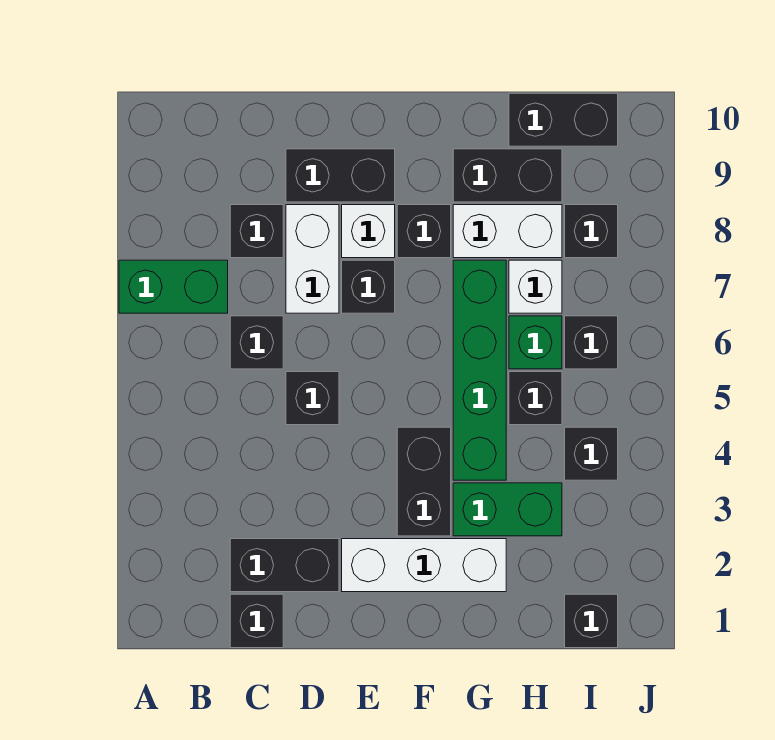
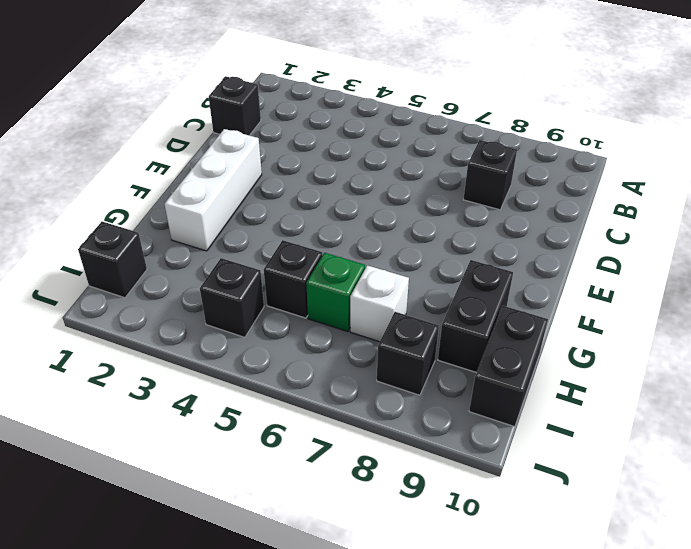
none -> green brick A7:B7 level 1
none -> black brick C2:D2 level 1
none -> black brick C6 level 1

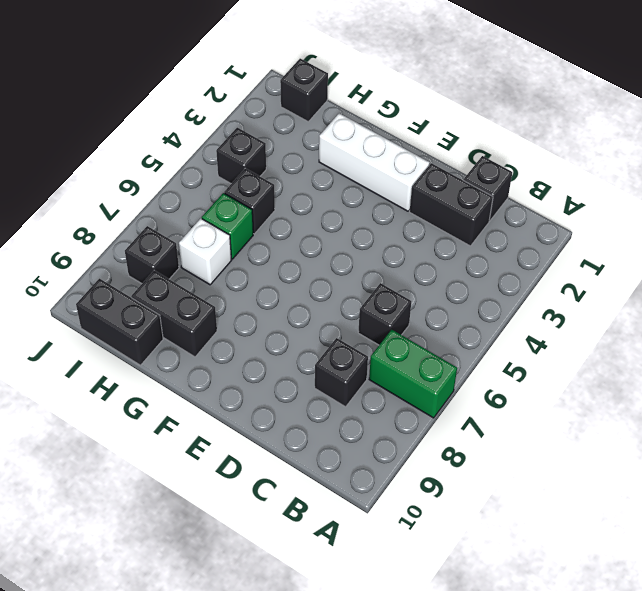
none -> black brick D5 level 1
none -> white brick D7:D8 level 1
none -> black brick D9:E9 level 1

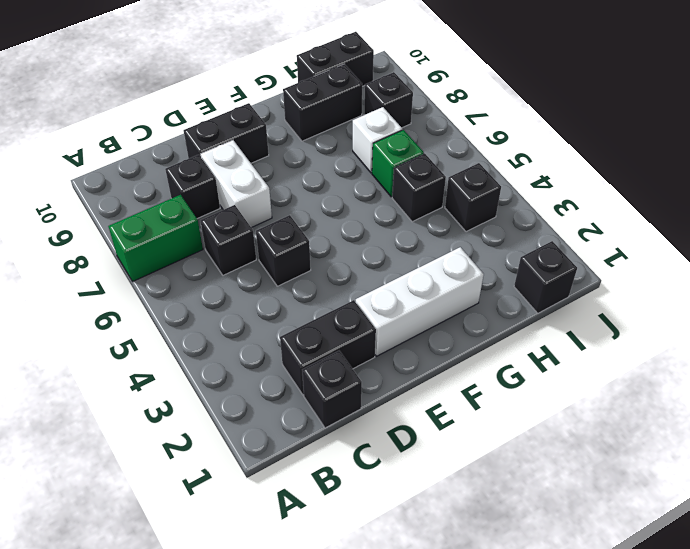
none -> black brick E7 level 1
none -> white brick E8 level 1
none -> black brick F3:F4 level 1

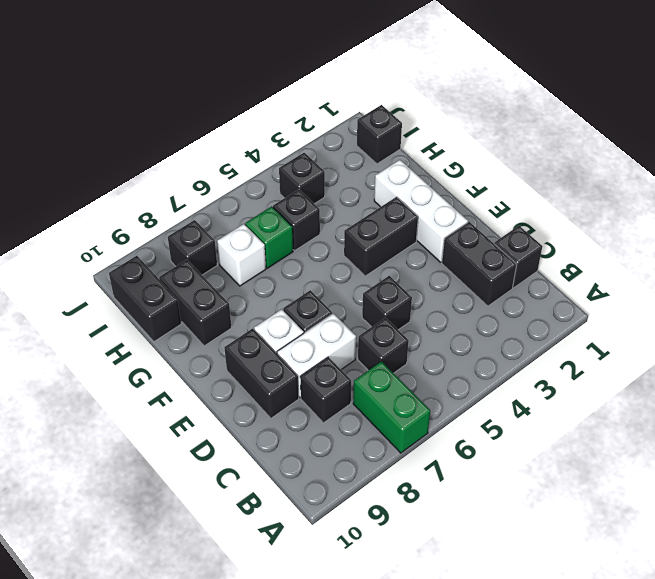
none -> black brick F8 level 1
none -> green brick G3:H3 level 1
none -> green brick G4:G7 level 1

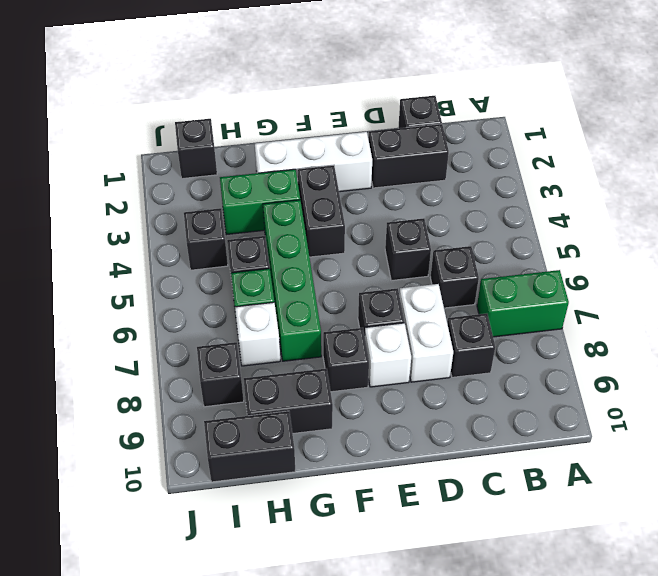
none -> black brick D9:E9 level 1
none -> white brick G8:H8 level 1
none -> black brick I6 level 1

